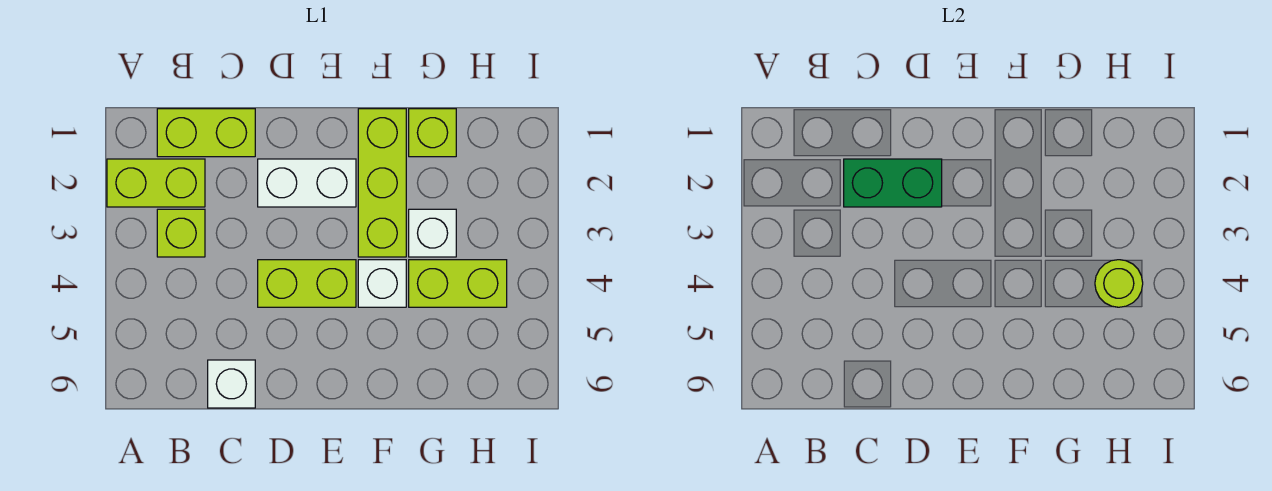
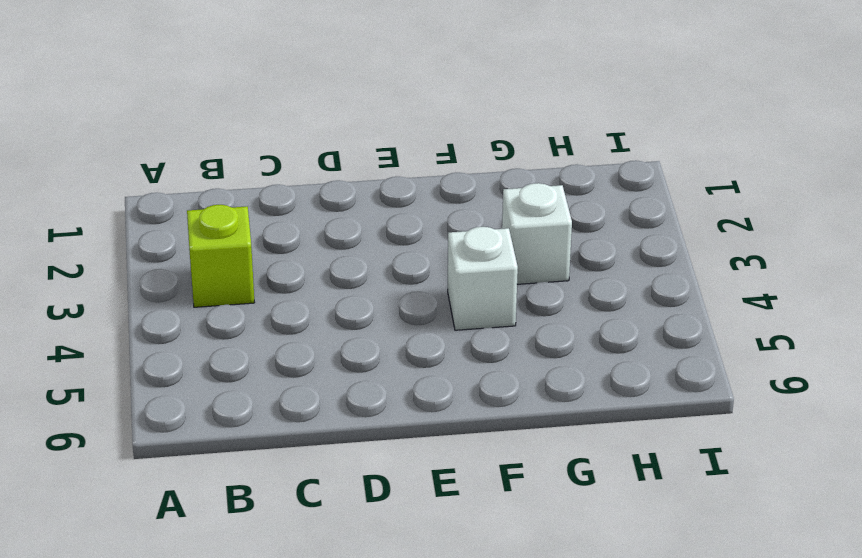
none -> lime brick A2:B2 level 1
none -> lime brick B1:C1 level 1
none -> white brick C6 level 1

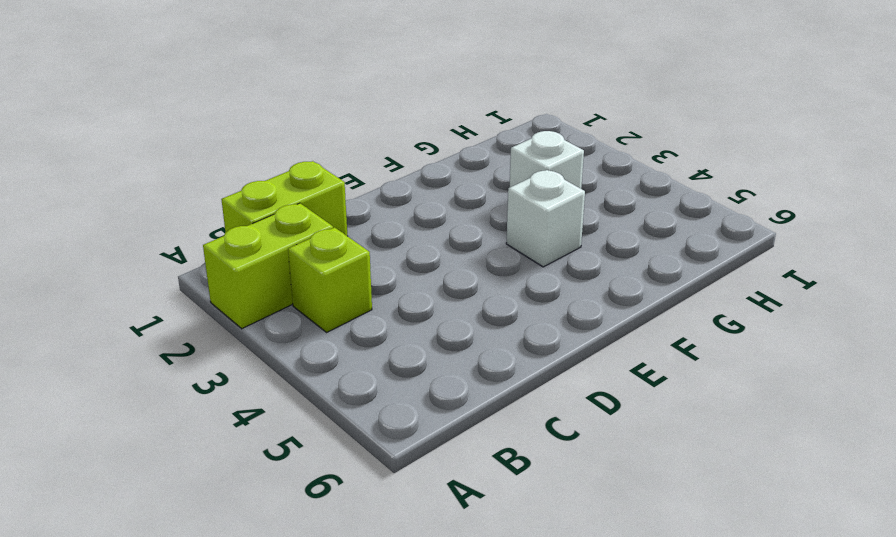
none -> white brick C6 level 1
none -> white brick D2:E2 level 1
none -> lime brick D4:E4 level 1

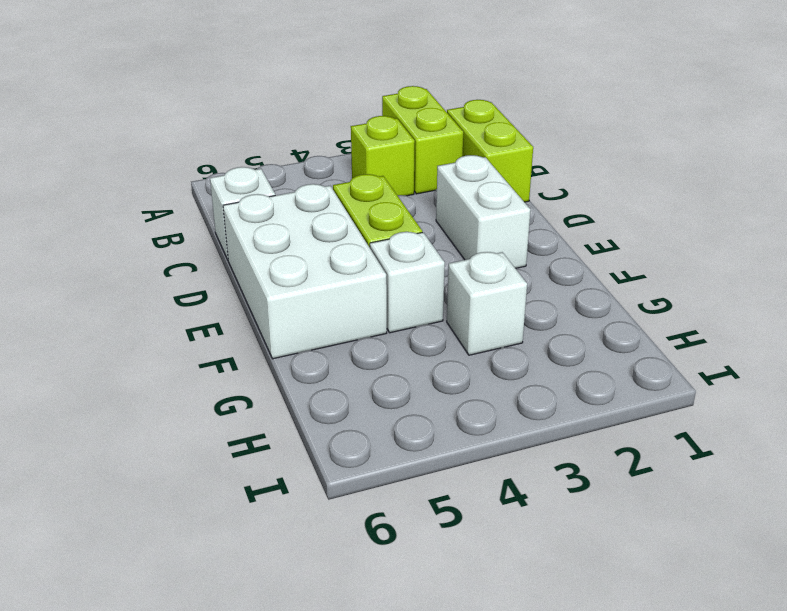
white brick D5:F6 level 1 -> none
none -> lime brick F1:F3 level 1
none -> lime brick G1 level 1
none -> lime brick G4:H4 level 1

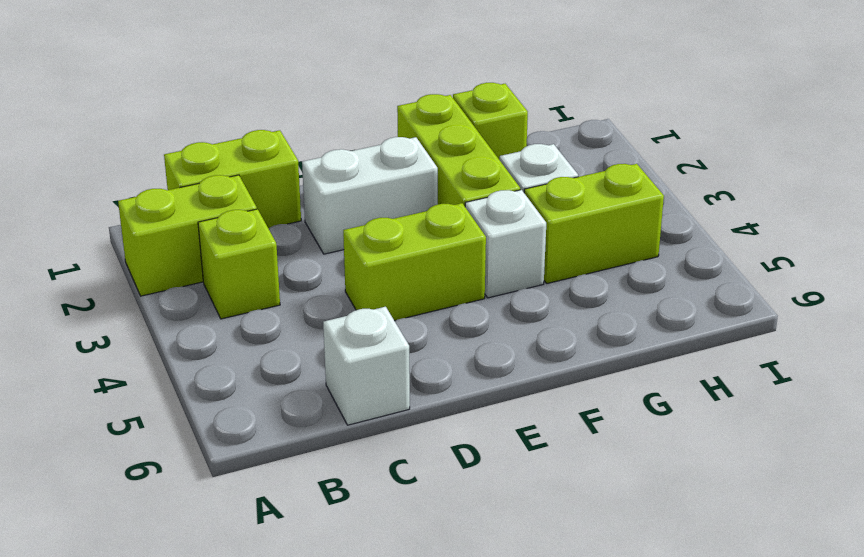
none -> green brick C2:D2 level 2
none -> lime round brick H4 level 2

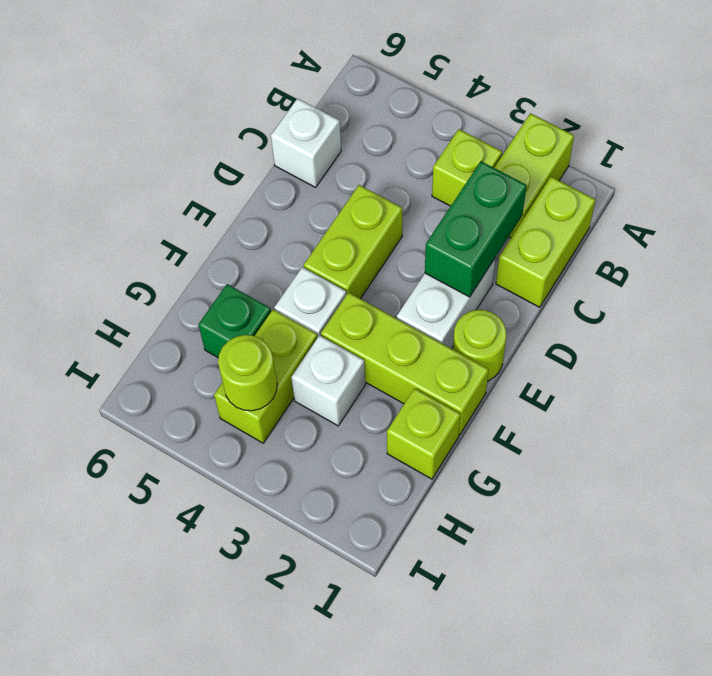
lime round brick E1 level 1 -> none
green brick G5 level 1 -> none

